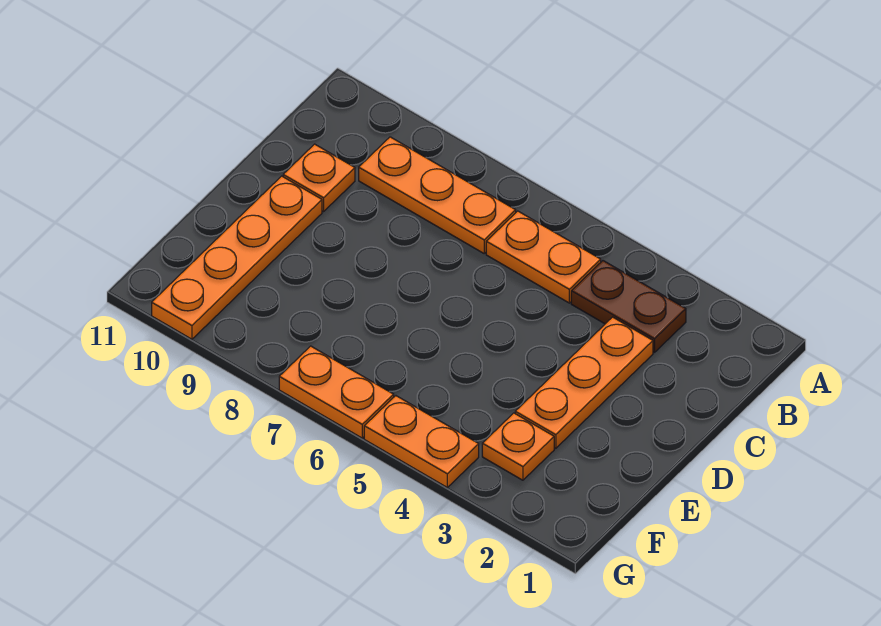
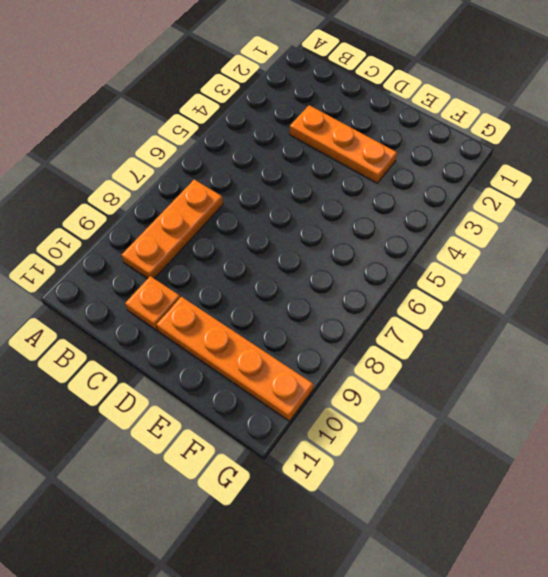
none -> brown plate B3:B4 level 1
none -> orange plate B5:B6 level 1

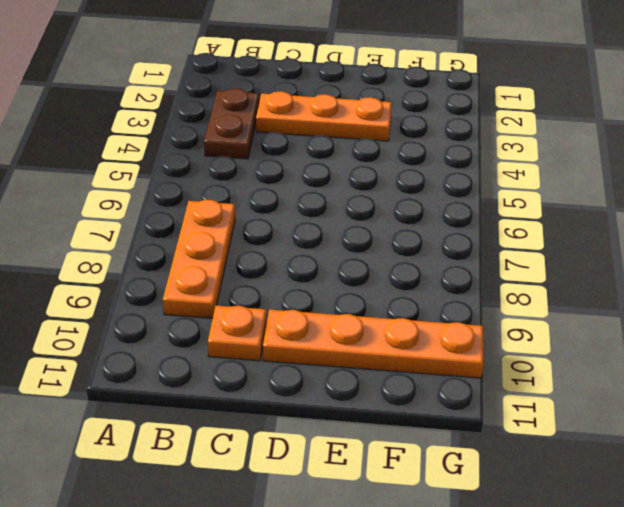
none -> orange plate B5:B6 level 1
none -> orange plate F3 level 1

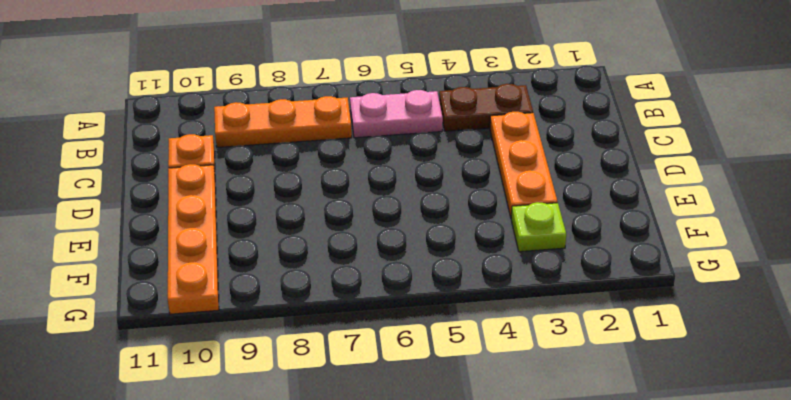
pink plate B5:B6 level 1 -> orange plate B5:B6 level 1
lime plate F3 level 1 -> orange plate F3 level 1
none -> orange plate G4:G5 level 1
none -> orange plate G6:G7 level 1

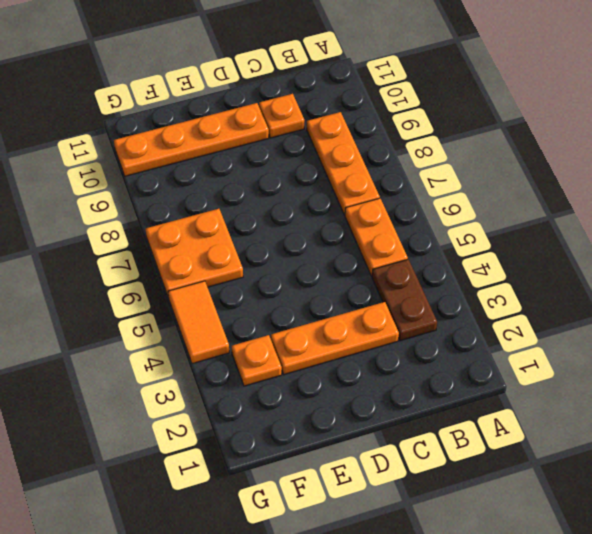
orange plate F6:G7 level 1 -> orange plate G6:G7 level 1
orange tile G4:G5 level 1 -> orange plate G4:G5 level 1

